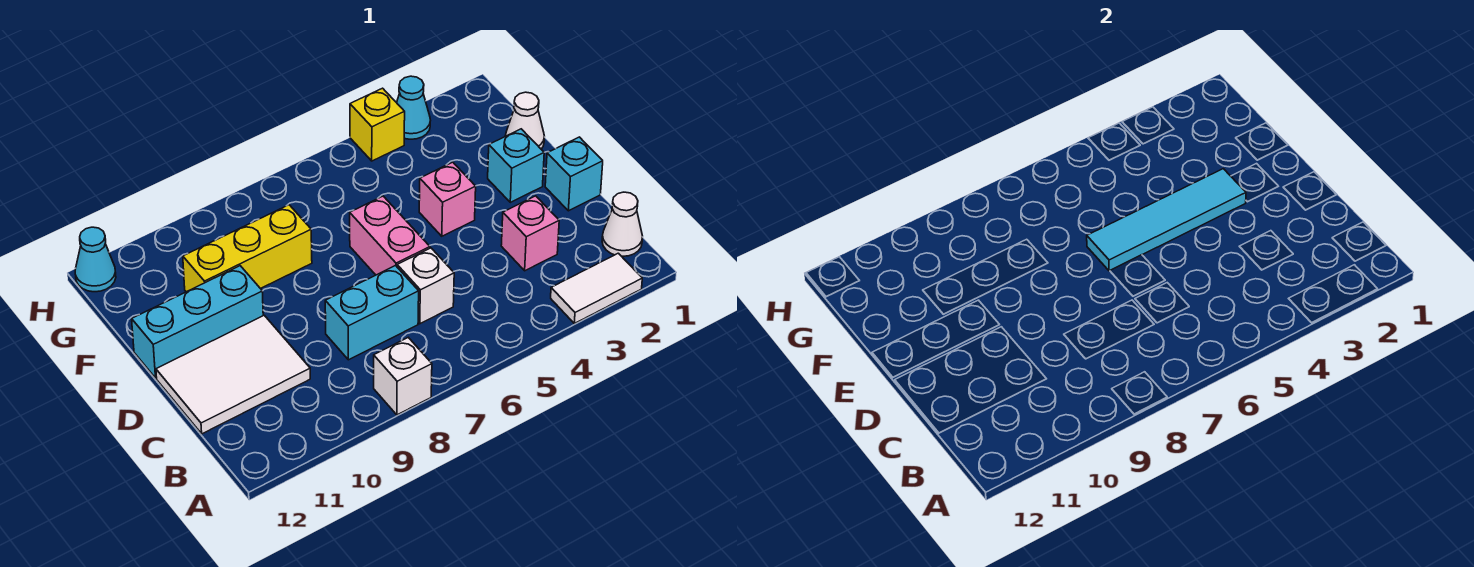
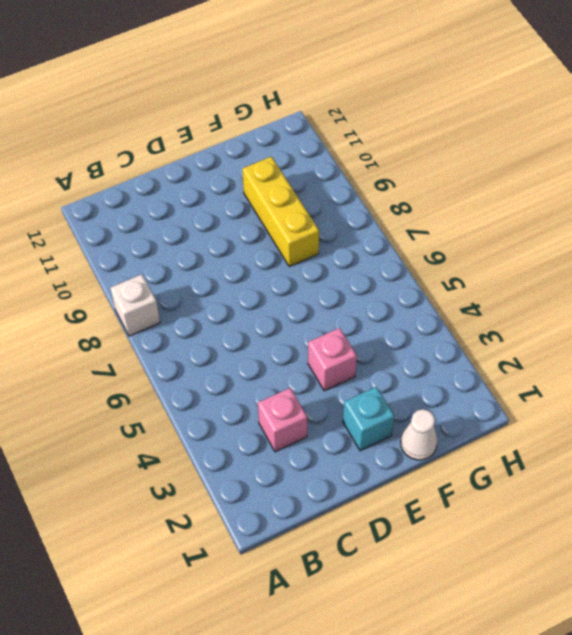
none -> white tile A2:A3 level 1
none -> white cone B1 level 1
none -> white brick C6 level 1

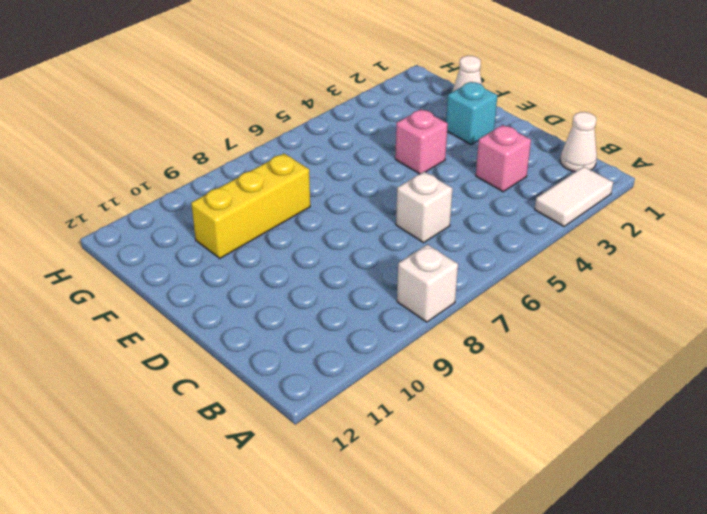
none -> cyan brick C7:C8 level 1
none -> white tile C10:D12 level 1
none -> cyan brick D1 level 1

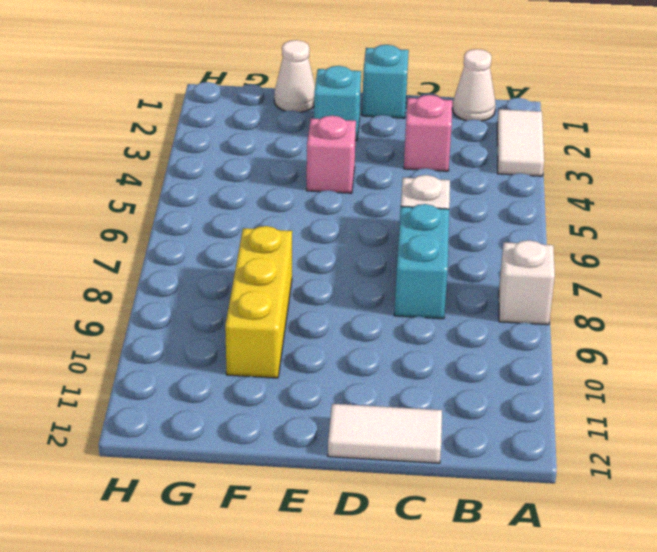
white tile C12:D12 level 1 -> white tile C10:D12 level 1
none -> pink brick D6:E6 level 1
none -> cyan brick E10:E12 level 1
none -> cyan cone H3 level 1

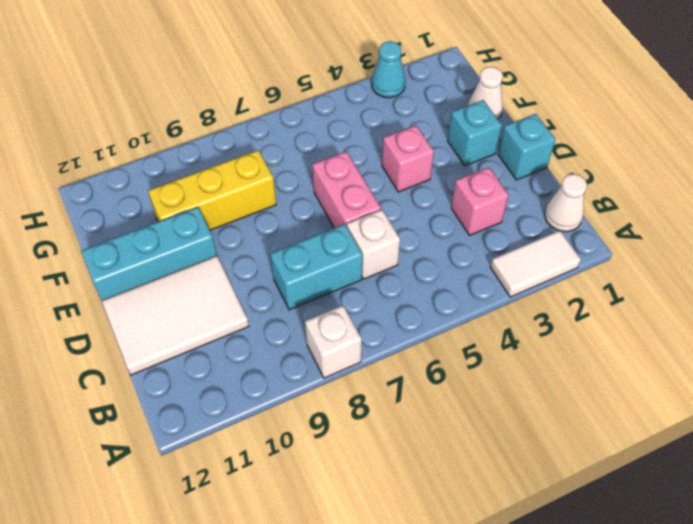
none -> yellow brick H4 level 1
none -> cyan cone H12 level 1
none -> cyan tile E3:E6 level 2

